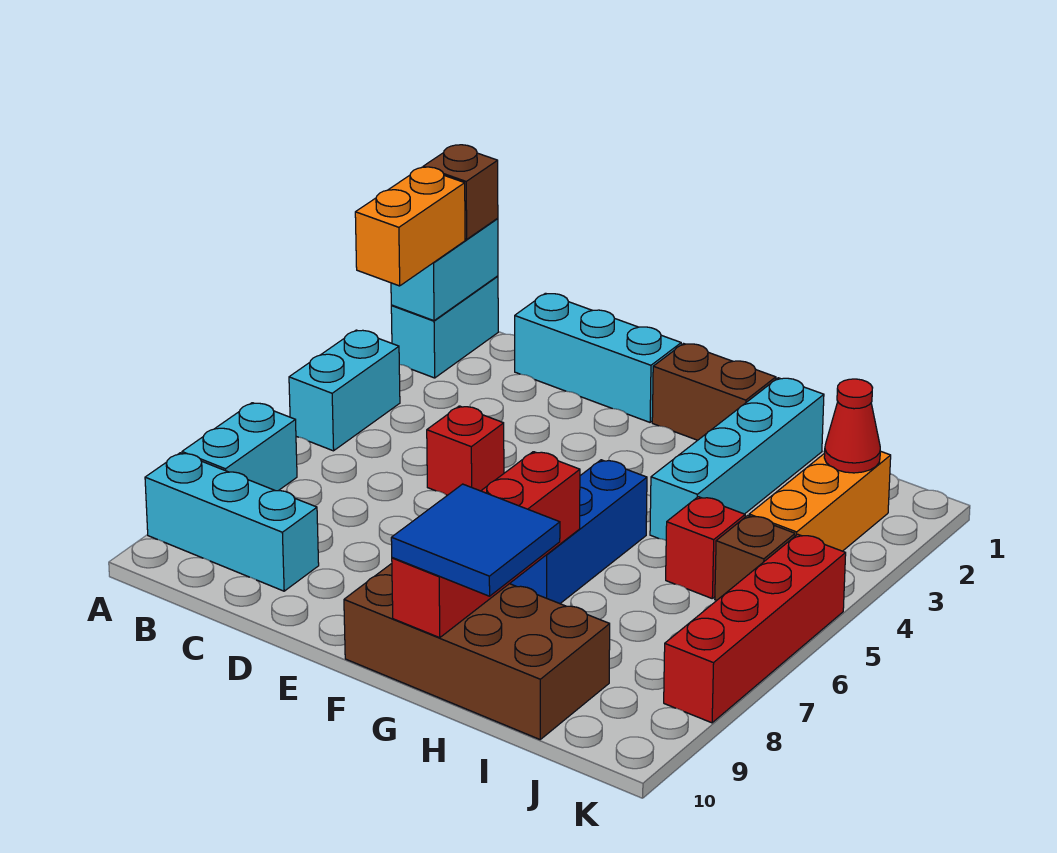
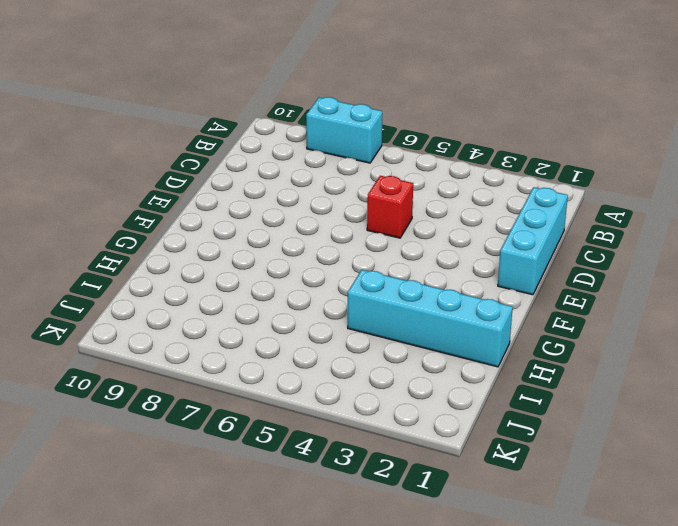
none -> cyan brick A1:A2 level 1
none -> cyan brick A4:A5 level 1
none -> cyan brick A9:C9 level 1

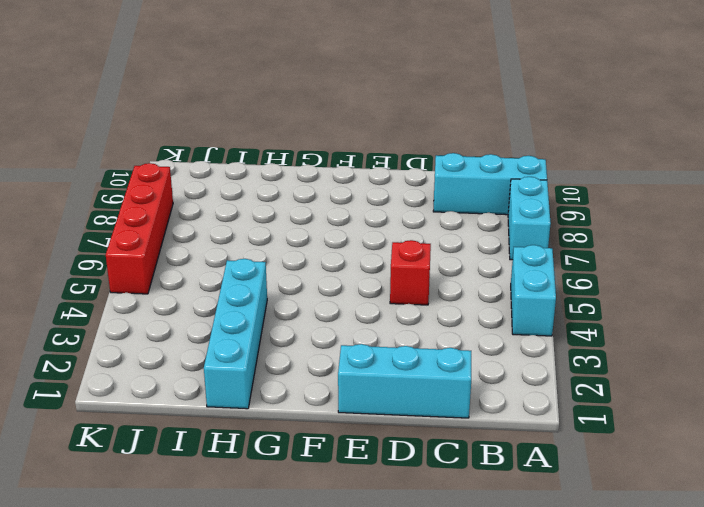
none -> cyan brick A1:A2 level 1
none -> brown brick F1:G1 level 1
none -> brown brick F9:I10 level 1

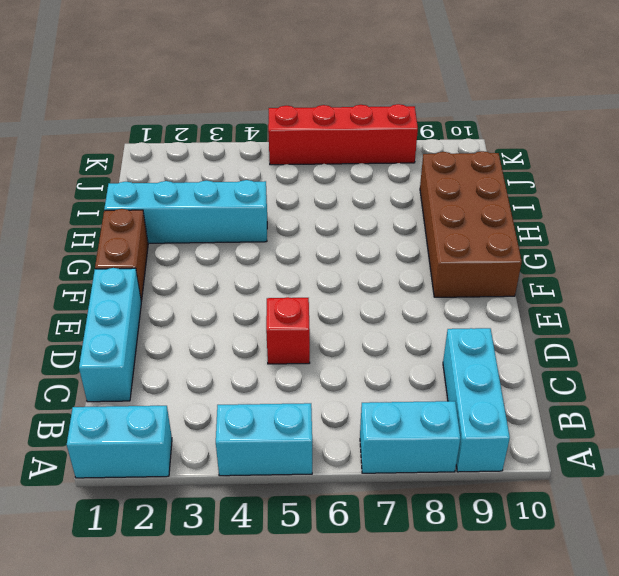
none -> blue brick G5:G7 level 1
none -> red brick I5 level 1
none -> orange brick J2:J4 level 1

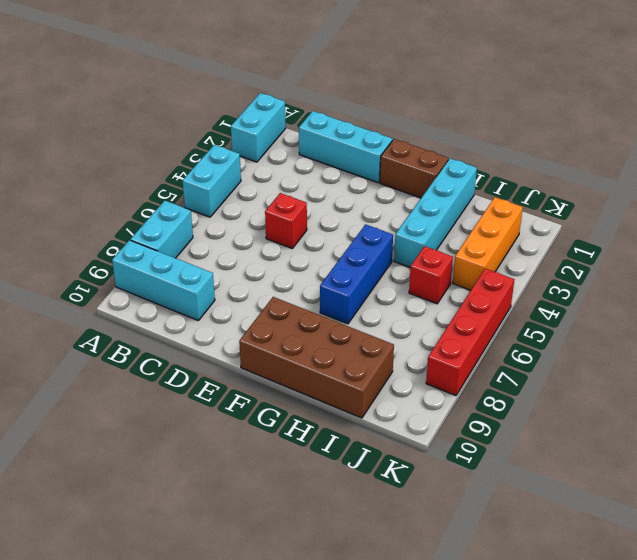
none -> brown brick J5 level 1
none -> cyan brick A1:A2 level 2
none -> red brick G7:G10 level 2

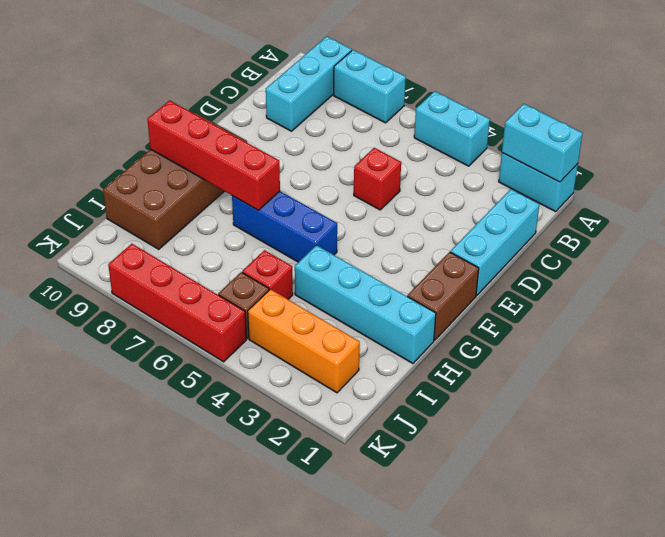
none -> red cone J2 level 2
none -> brown brick A1 level 3
none -> orange brick A2:A3 level 3

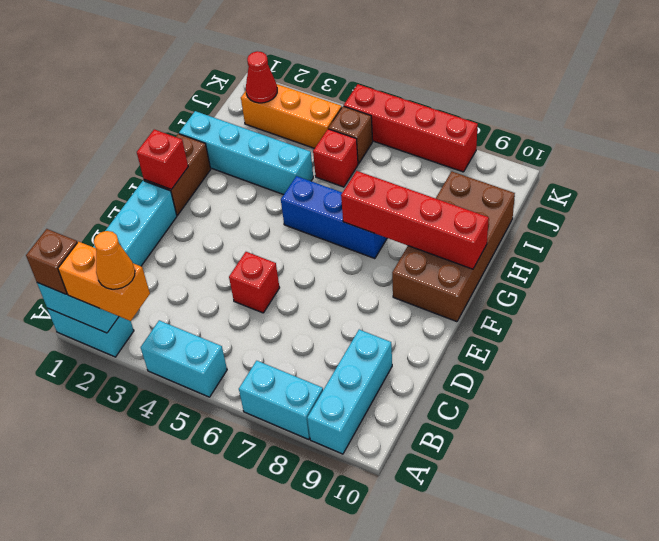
orange cone A3 level 4 -> none
red brick F1 level 2 -> none
none -> blue tile G9:H10 level 3

